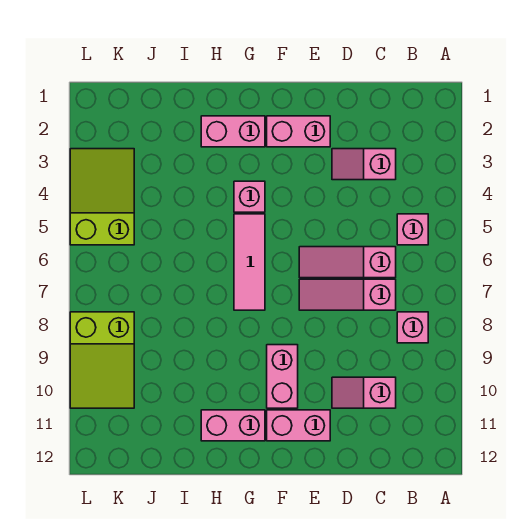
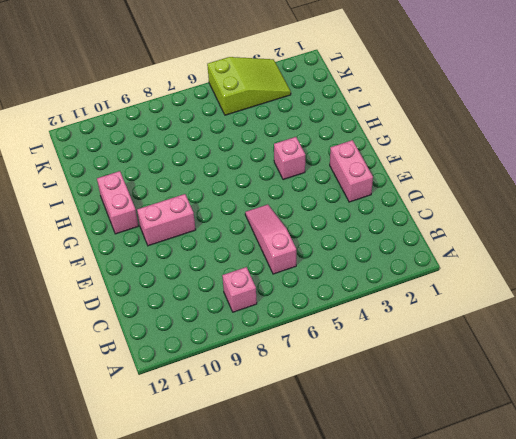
none -> pink brick B5 level 1
none -> pink slope C3:D3 level 1 top C
none -> pink slope C7:E7 level 1 top C

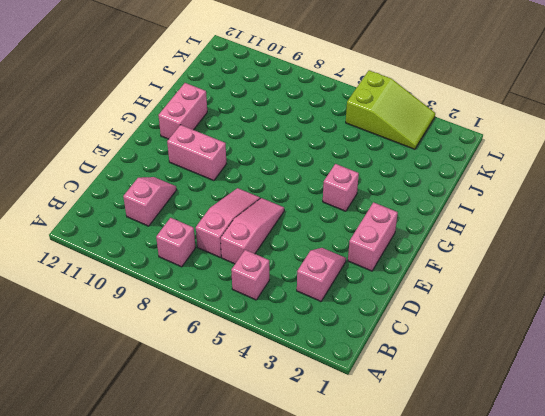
none -> pink brick E11:F11 level 1
none -> pink brick G2:H2 level 1
none -> pink tile G5:G7 level 1

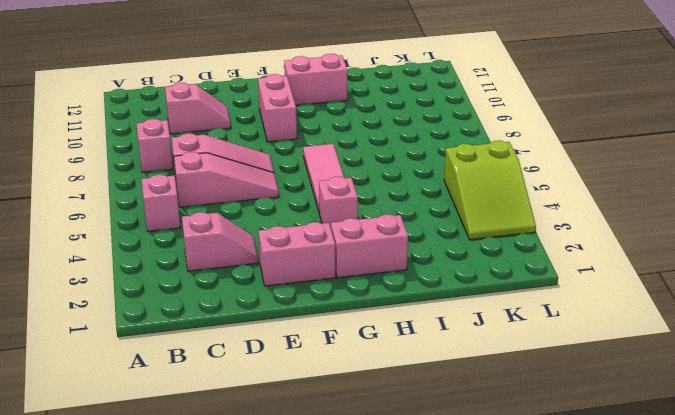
none -> pink brick E11:F11 level 1
none -> lime slope K8:L10 level 1 top 8

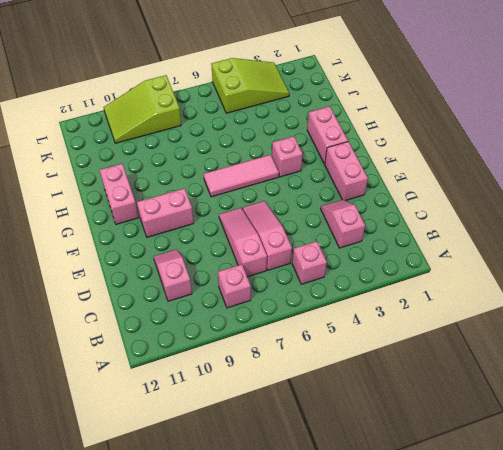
none -> pink brick E11:F11 level 1

